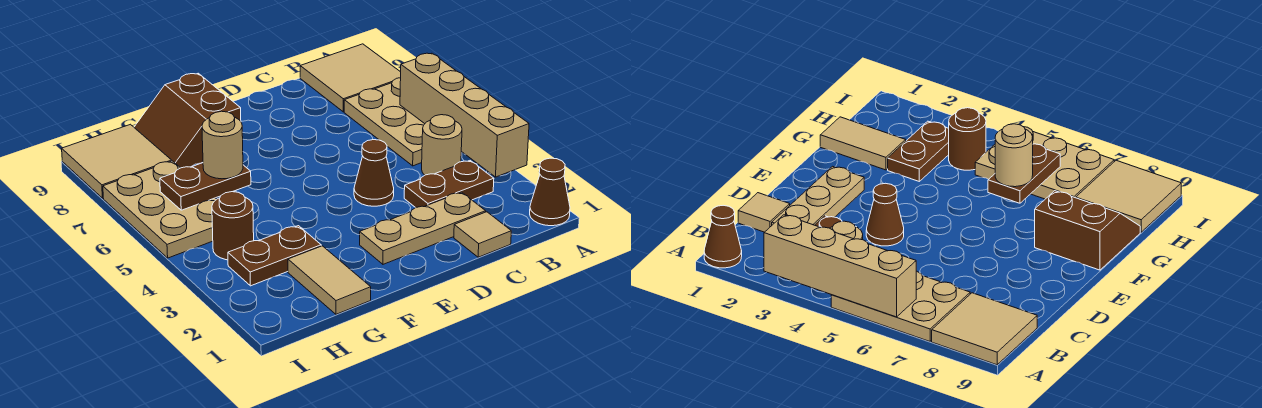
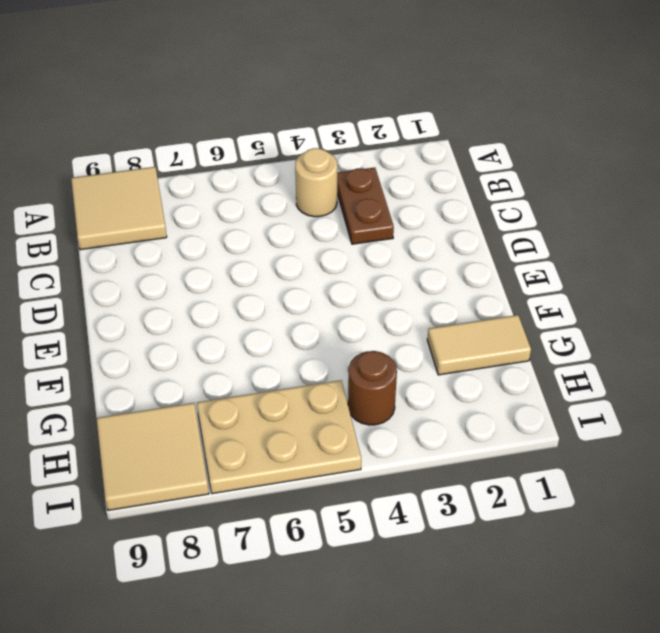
none -> brown cone A1 level 1
none -> tan plate A5:B7 level 1
none -> tan tile C1 level 1

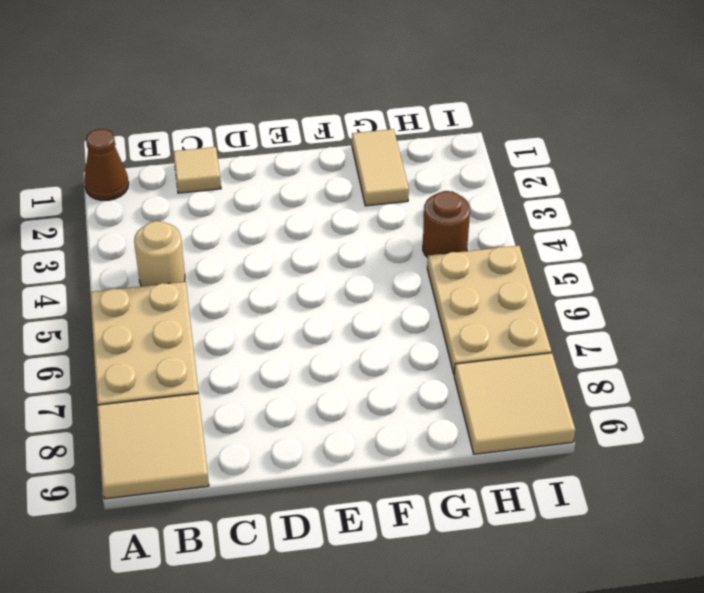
none -> brown plate B3:C3 level 1
none -> tan plate C2:E2 level 1
none -> brown cone D4 level 1

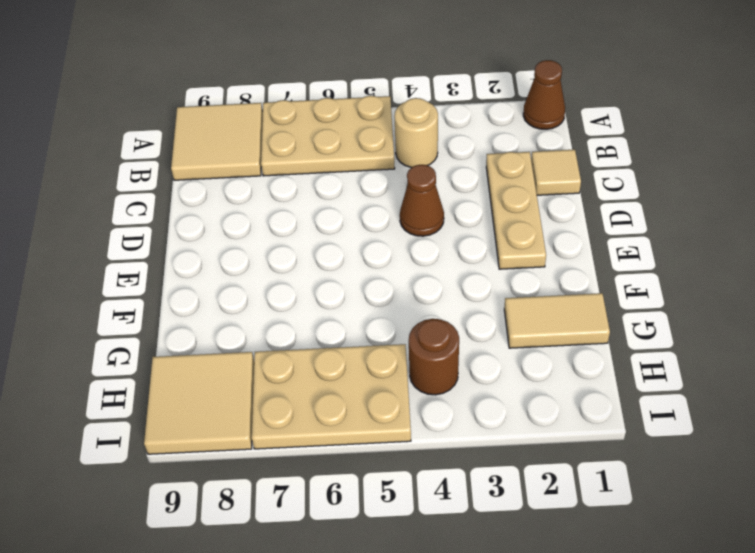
none -> brown plate B3:C3 level 1
none -> brown slope F8:G9 level 1 top F
none -> brown plate G3:H3 level 1

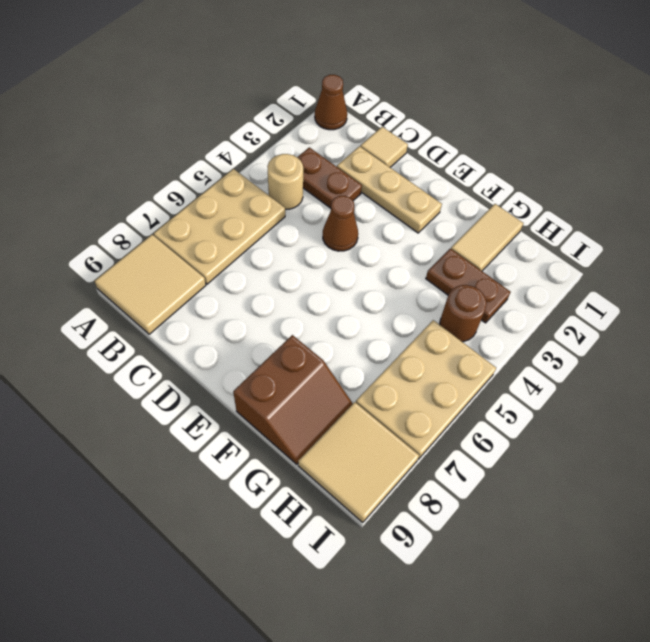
none -> tan brick A3:A6 level 2
none -> brown plate G6:H6 level 2
none -> tan round brick G6 level 3

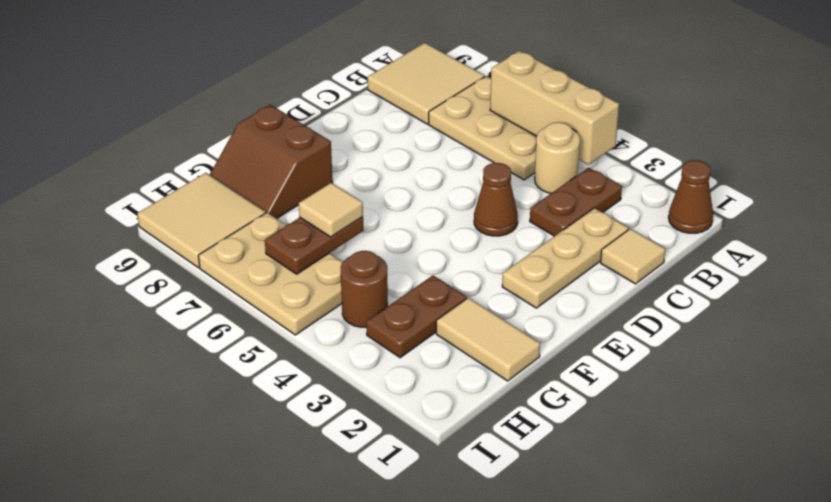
tan brick A4:A6 level 2 -> tan brick A3:A6 level 2
tan tile G6 level 3 -> tan round brick G6 level 3

